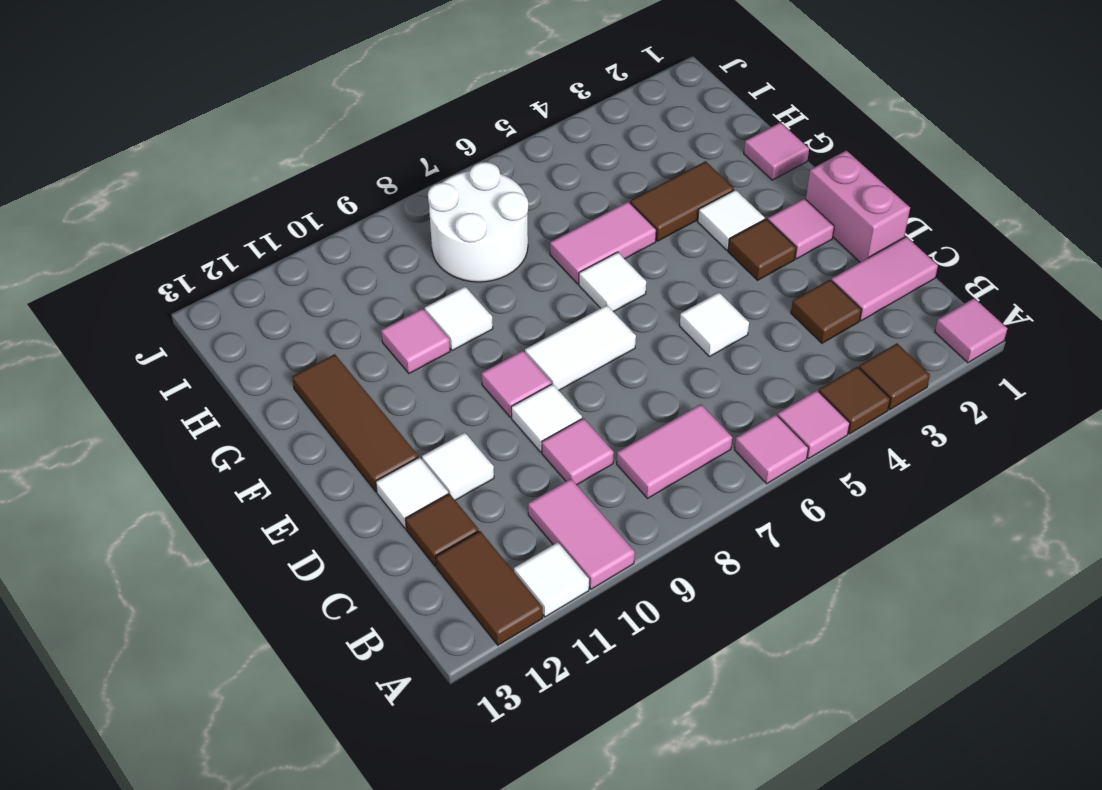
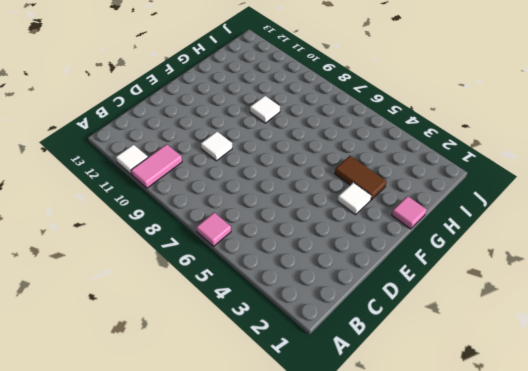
none -> pink tile A1 level 1
none -> brown tile A3 level 1
none -> brown tile A4 level 1
none -> pink tile A5 level 1

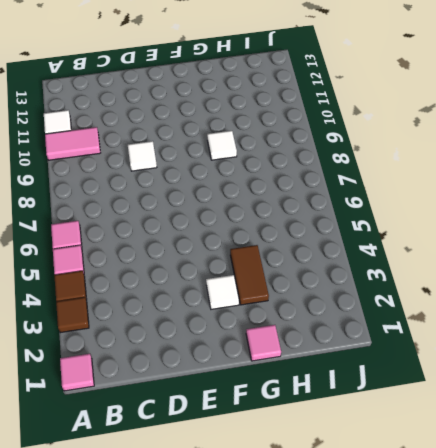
none -> brown tile A12:B12 level 1
none -> pink tile B7:B8 level 1
none -> pink tile C1:C2 level 1
none -> brown tile C3 level 1

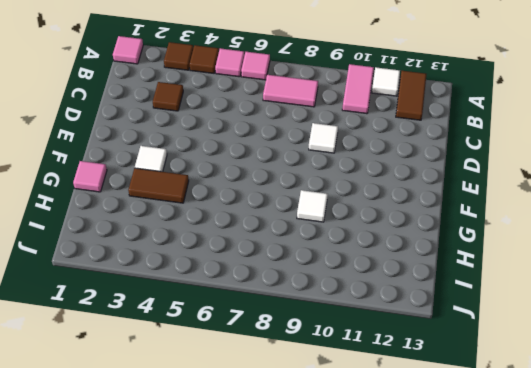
none -> pink tile C1:C2 level 1
none -> pink tile C9 level 1
none -> brown tile C12 level 1
none -> pink brick D1:E1 level 1

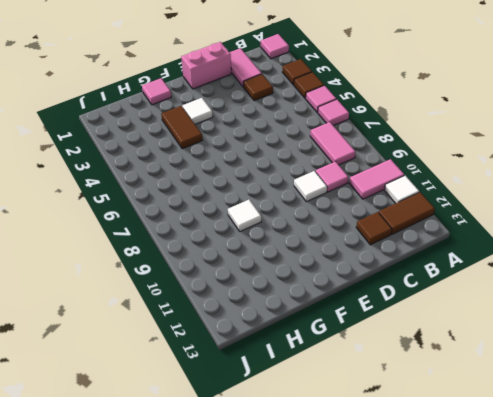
none -> white tile D5 level 1
none -> white tile D11 level 1
none -> white tile D12 level 1
none -> pink tile E2 level 1

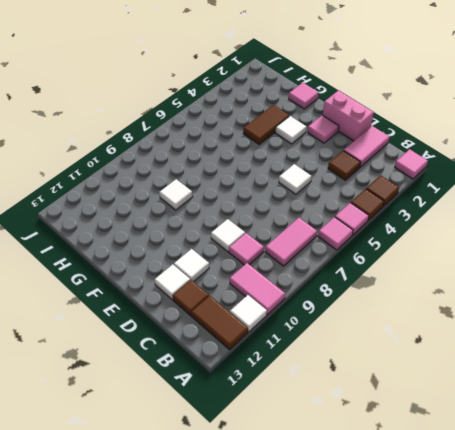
none -> brown tile E3 level 1
none -> white tile E7:E8 level 1
none -> pink tile E9 level 1
none -> brown tile E12:G12 level 1

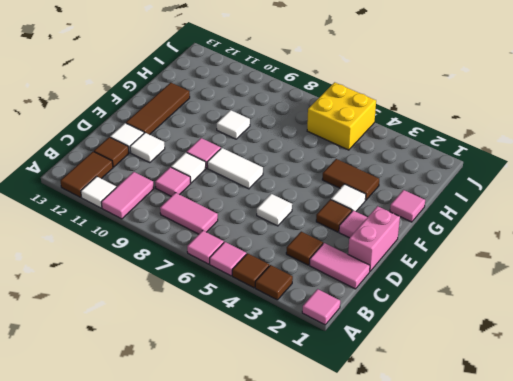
yellow brick I5:J6 level 1 -> none
none -> white tile F6 level 1
none -> pink tile G5:G6 level 1
none -> pink tile G10 level 1
none -> white round brick H7:I8 level 1

